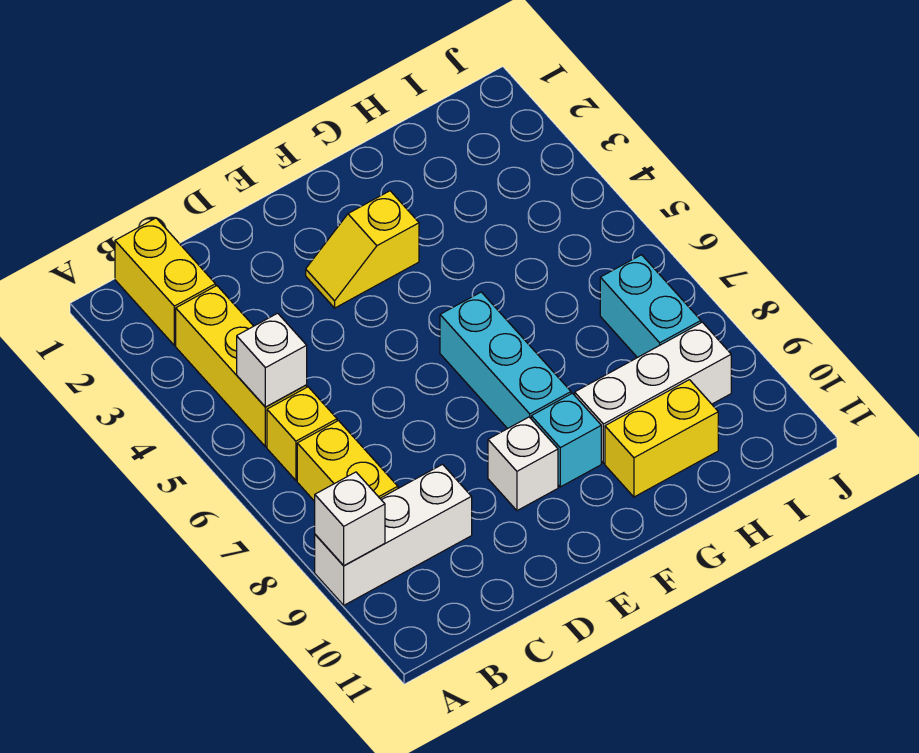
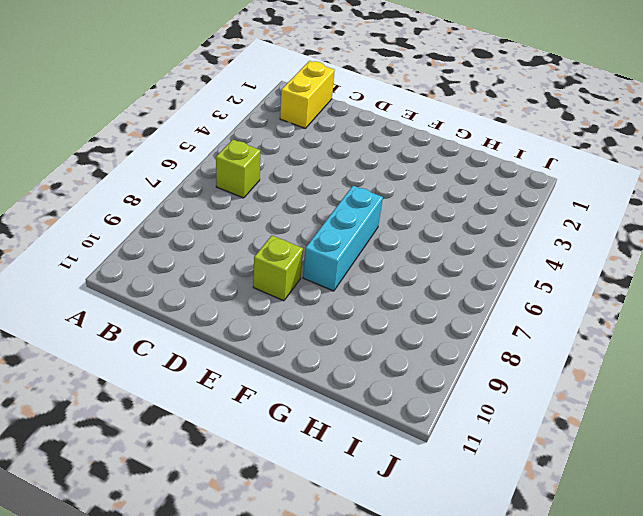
lime brick B6 level 1 -> yellow brick B6 level 1
lime brick E9 level 1 -> white brick E9 level 1
none -> white brick A9:C9 level 1
none -> yellow brick B3:B5 level 1
none -> yellow brick B7:B8 level 1

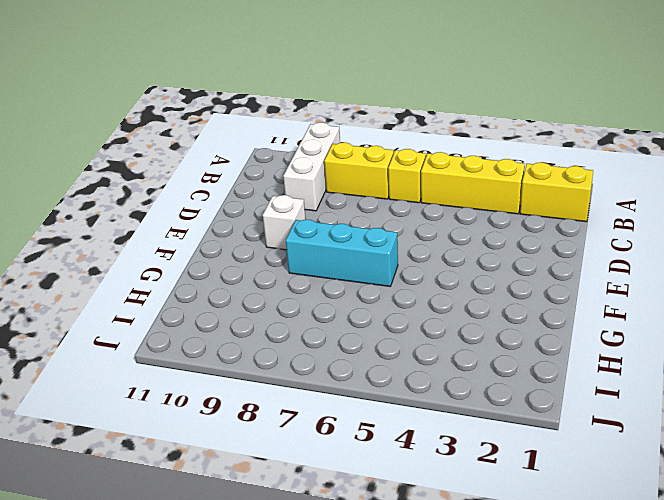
none -> yellow slope E3:F3 level 1 top F
none -> cyan brick F9 level 1
none -> white brick G9:I9 level 1

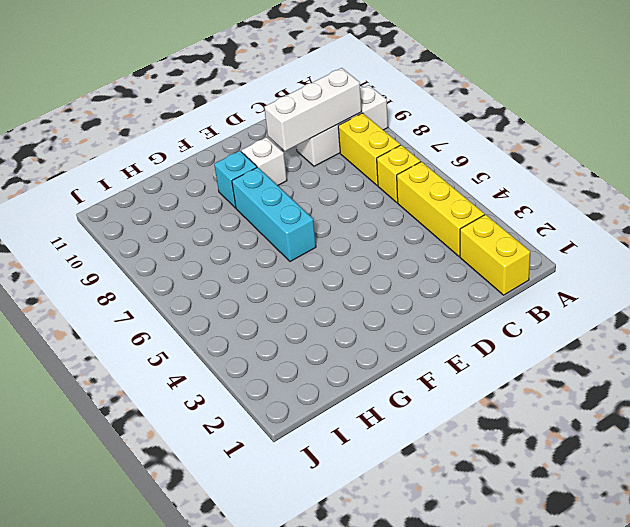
white brick B9:D9 level 2 -> white brick G9:I9 level 1
none -> yellow slope E3:F3 level 1 top F
none -> yellow brick G10:H10 level 1
none -> cyan brick I7:I8 level 1

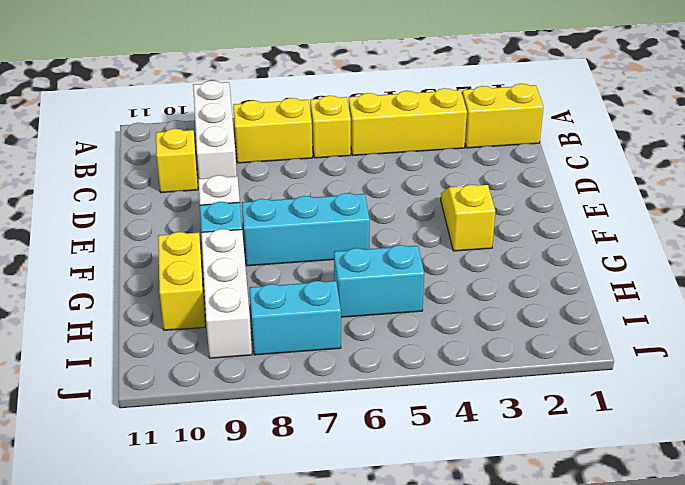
yellow brick C10 level 1 -> none
cyan brick H5:H6 level 1 -> none
none -> white brick A9 level 2
none -> white brick B5 level 2

